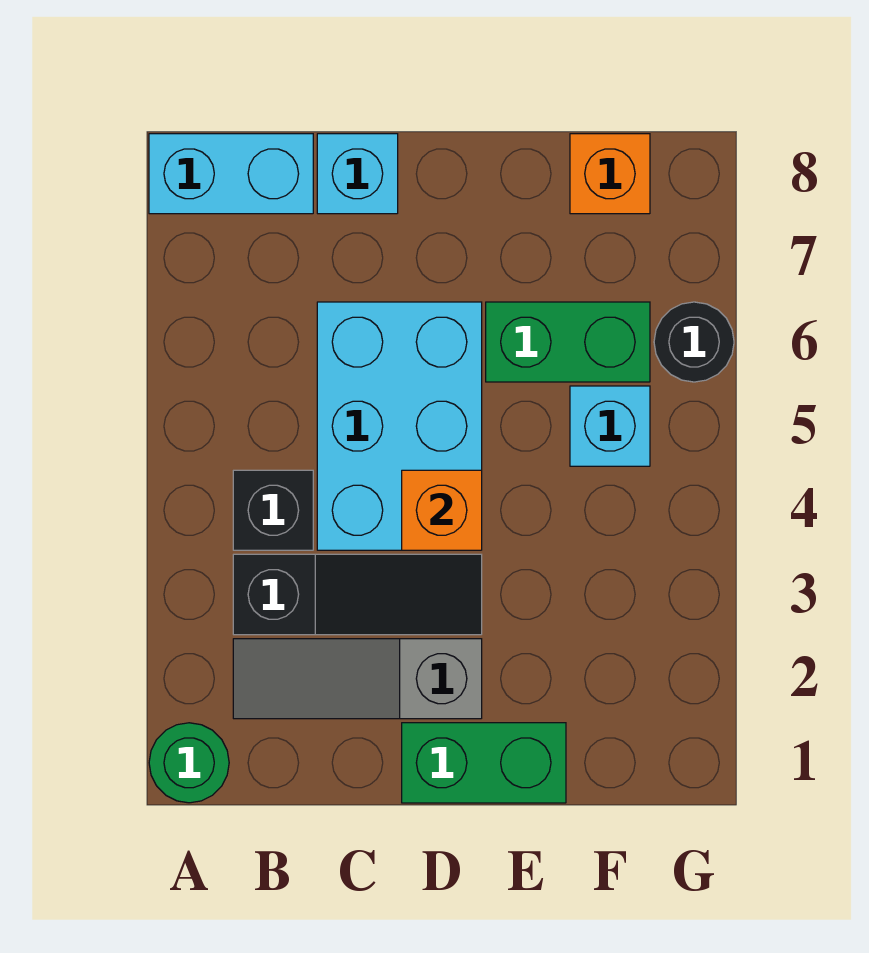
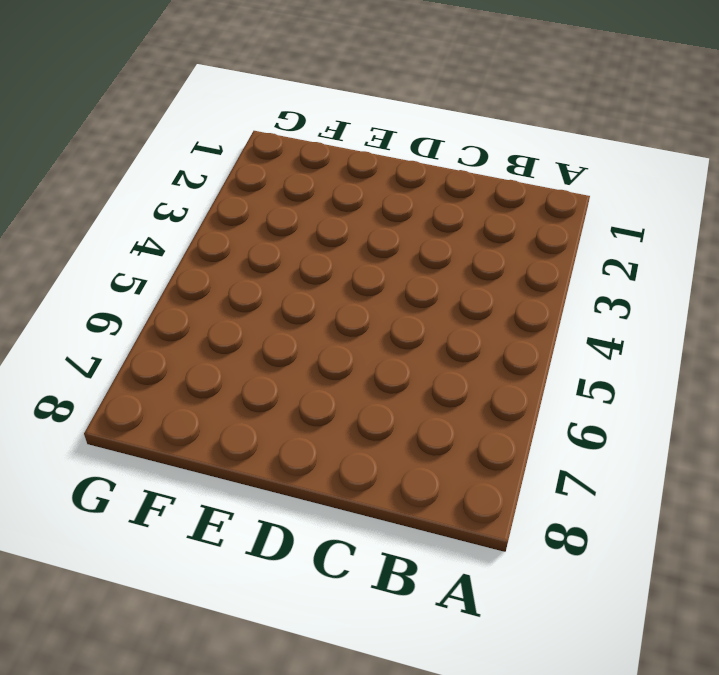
none -> green round brick A1 level 1
none -> cyan brick A8:B8 level 1
none -> grey slope B2:D2 level 1 top D

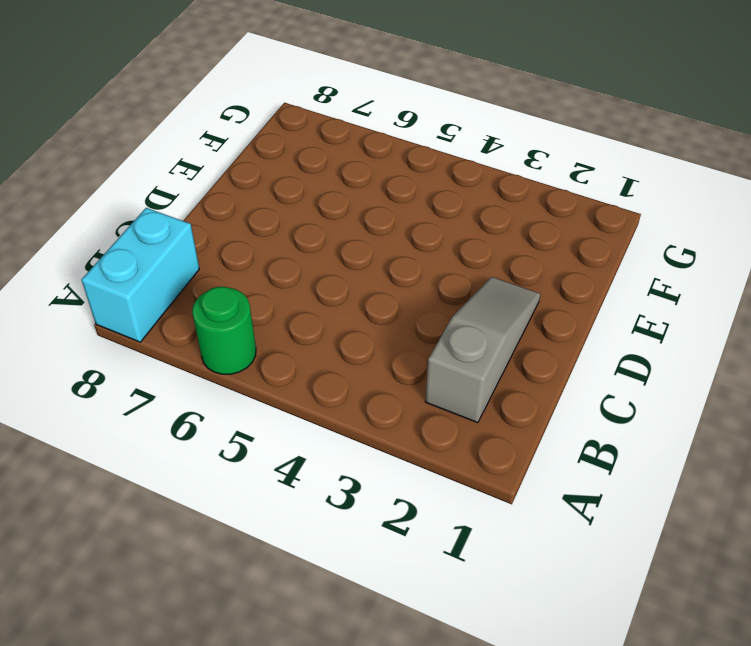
green round brick A6 level 1 -> green round brick A1 level 1
grey slope B2:D2 level 1 top B -> grey slope B2:D2 level 1 top D
none -> black slope B3:D3 level 1 top B
none -> black brick B4 level 1
none -> cyan brick C4:D6 level 1

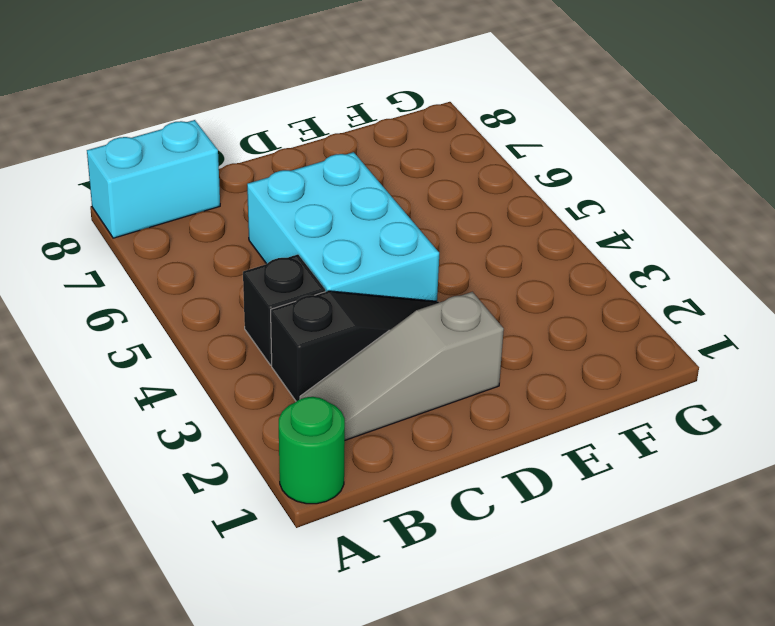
none -> cyan brick C8 level 1
none -> green brick D1:E1 level 1
none -> green brick E6:F6 level 1

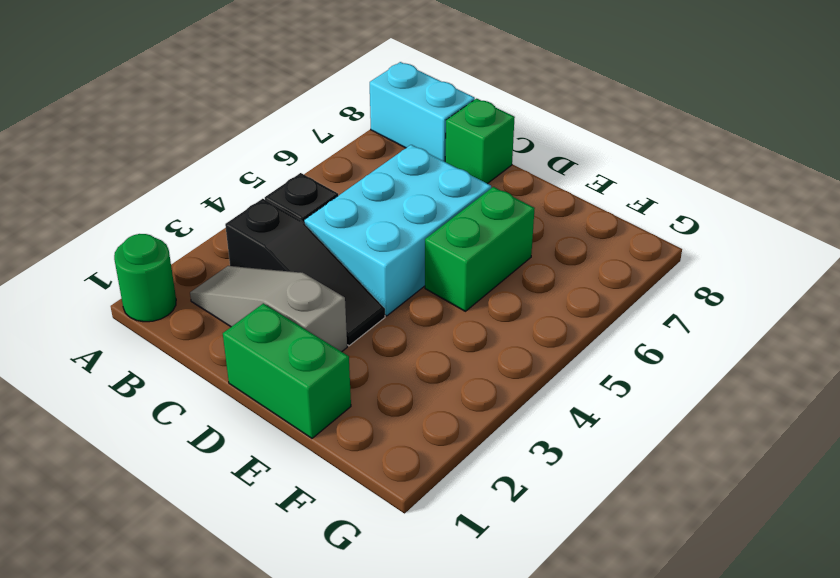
green brick C8 level 1 -> cyan brick C8 level 1
green brick E5:E6 level 1 -> green brick E6:F6 level 1
none -> cyan brick F5 level 1
none -> orange brick F8 level 1
none -> black round brick G6 level 1

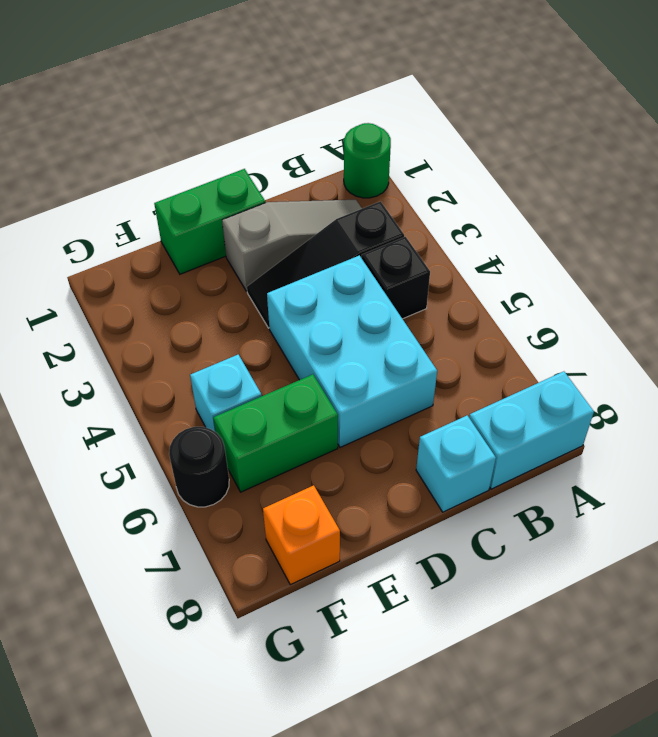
none -> orange brick D4 level 2

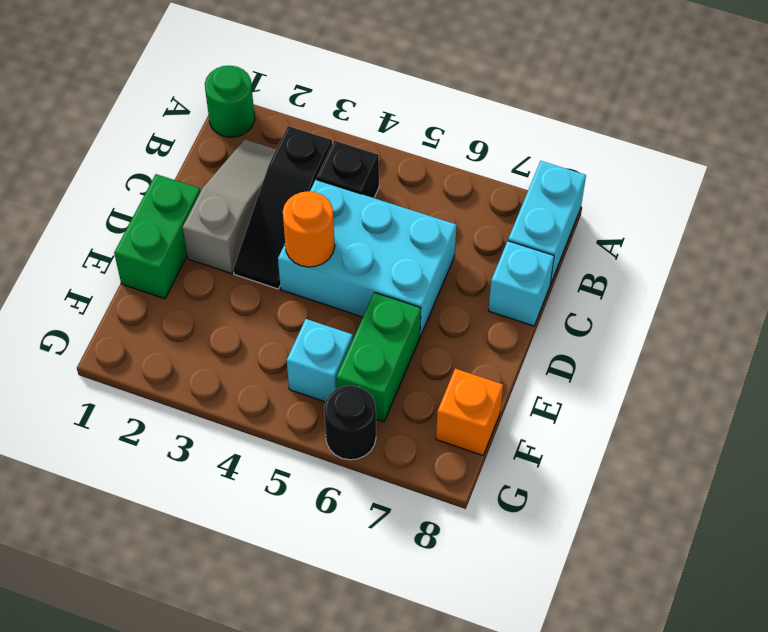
orange round brick D4 level 2 -> orange brick D4 level 2

